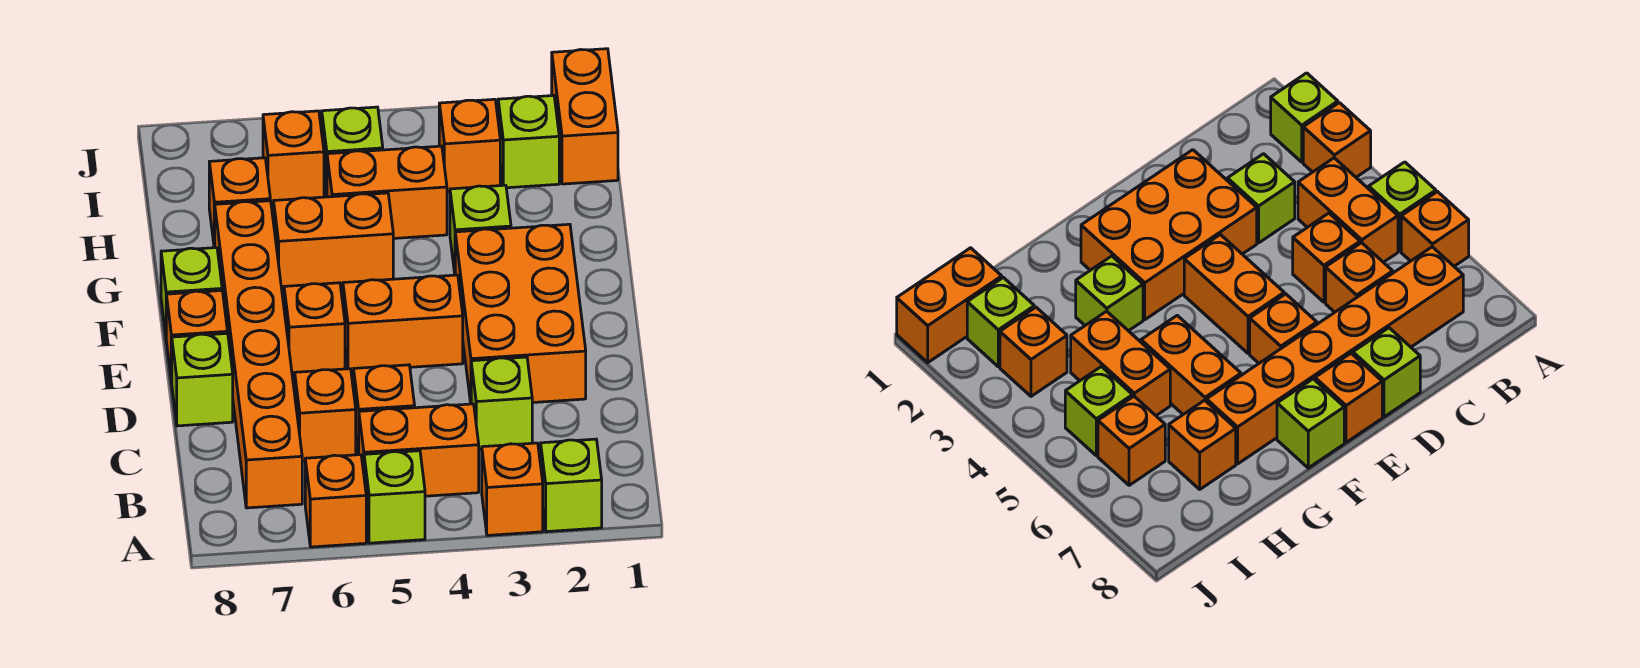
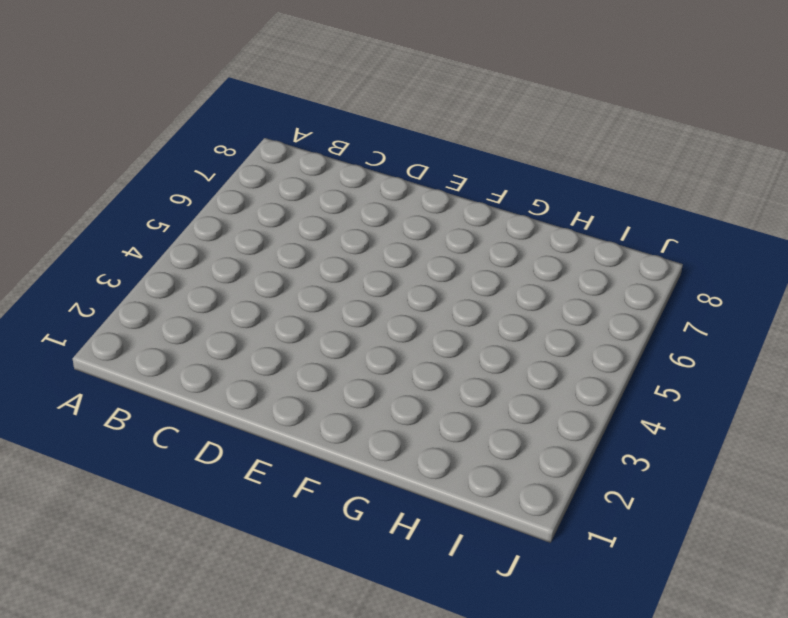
none -> lime brick A2 level 1
none -> orange brick A3 level 1
none -> lime brick A5 level 1

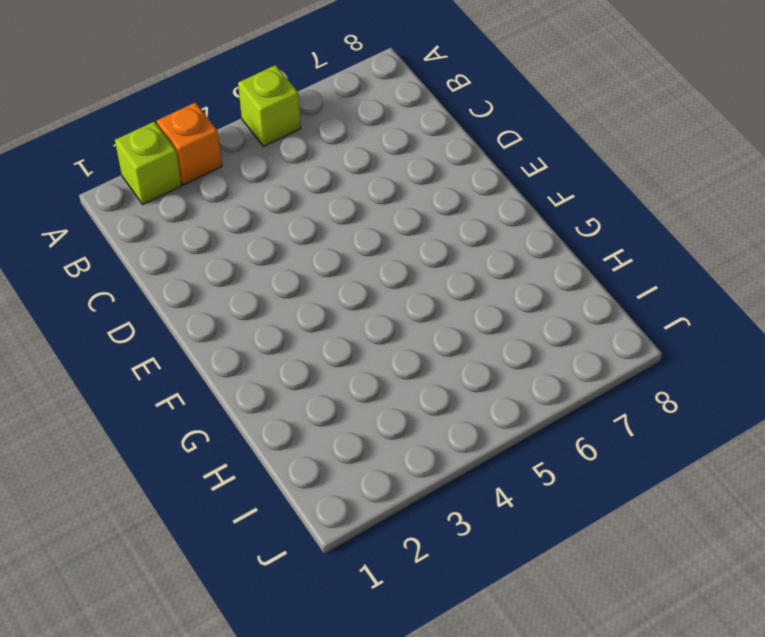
none -> orange brick A6 level 1
none -> orange brick B4:B5 level 1
none -> orange brick B7:G7 level 1

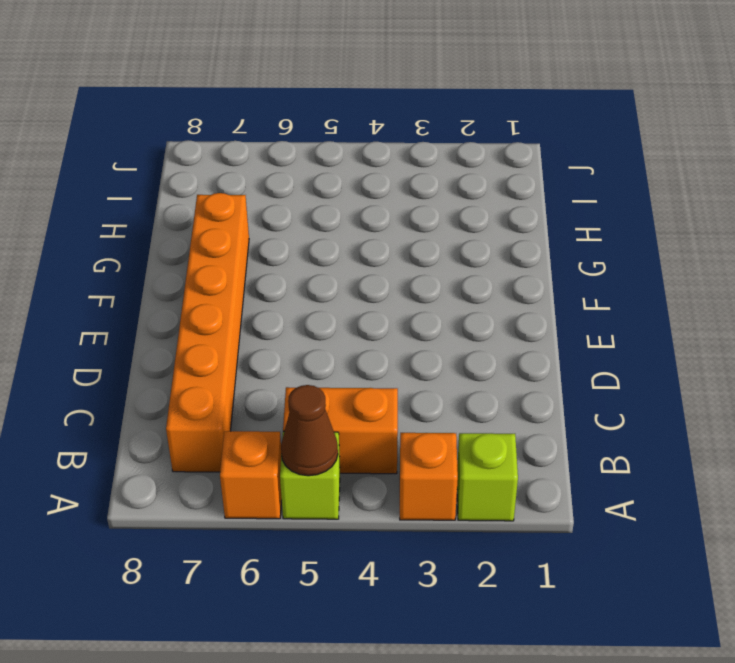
brown cone A5 level 2 -> none
none -> lime brick C3 level 1
none -> orange brick C5 level 1
none -> orange brick C6 level 1

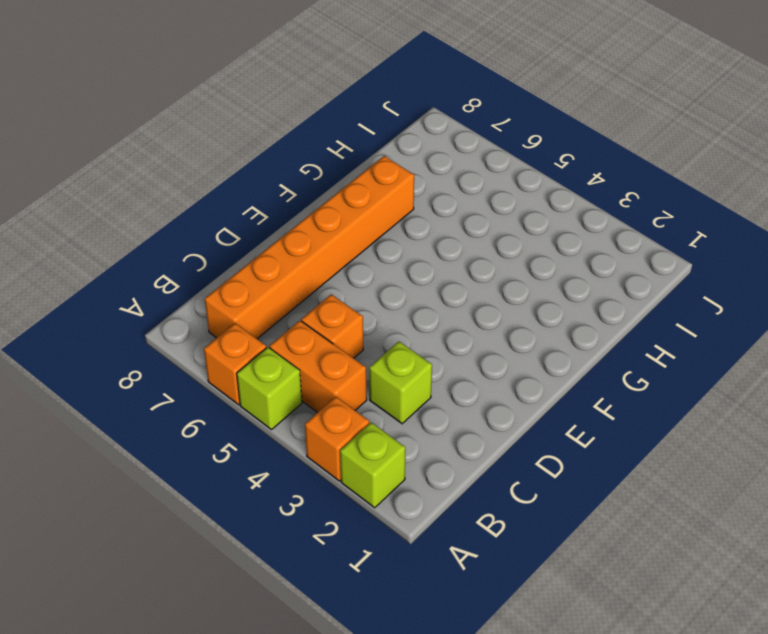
none -> orange brick C6 level 1
none -> orange brick D2:F3 level 1
none -> lime brick D8 level 1

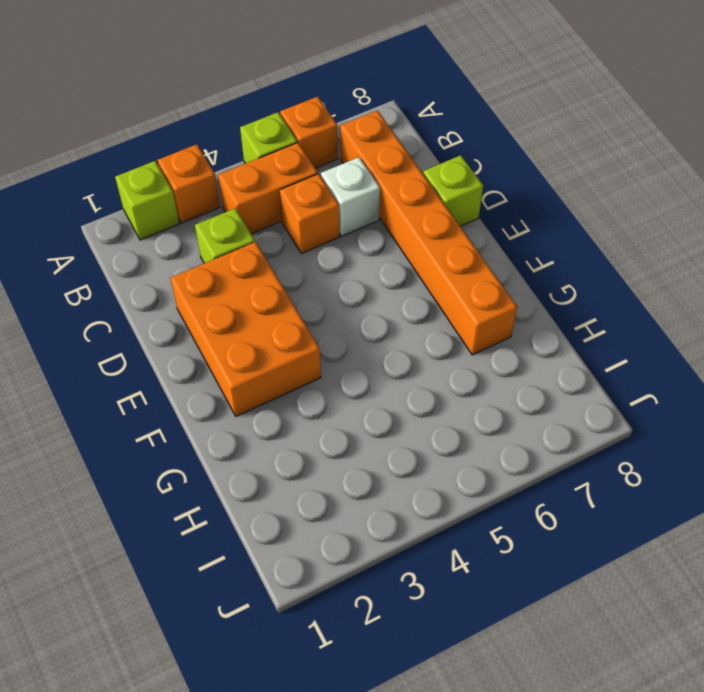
white brick C6 level 1 -> orange brick C6 level 1
none -> orange brick E4:E5 level 1
none -> orange brick E6 level 1
none -> orange brick E8 level 1

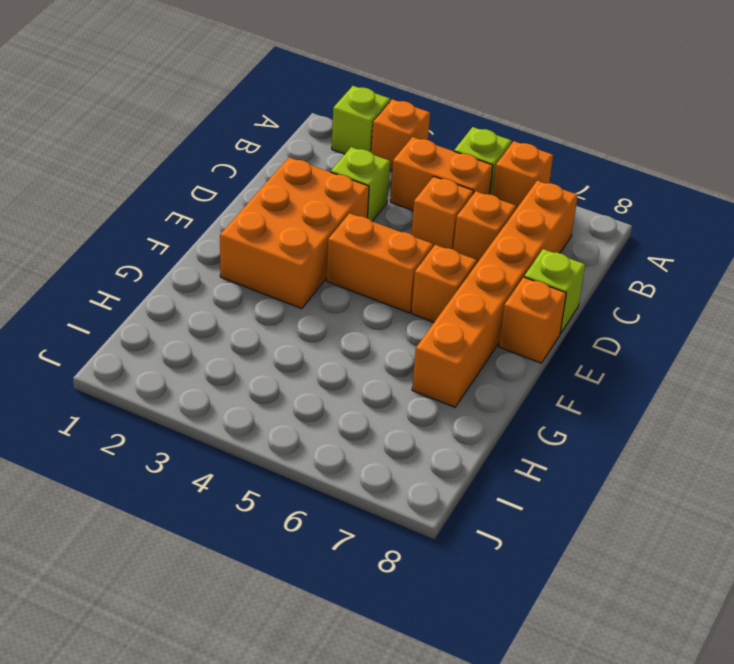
none -> lime brick F8 level 1
none -> lime brick G3 level 1
none -> orange brick G5:G6 level 1

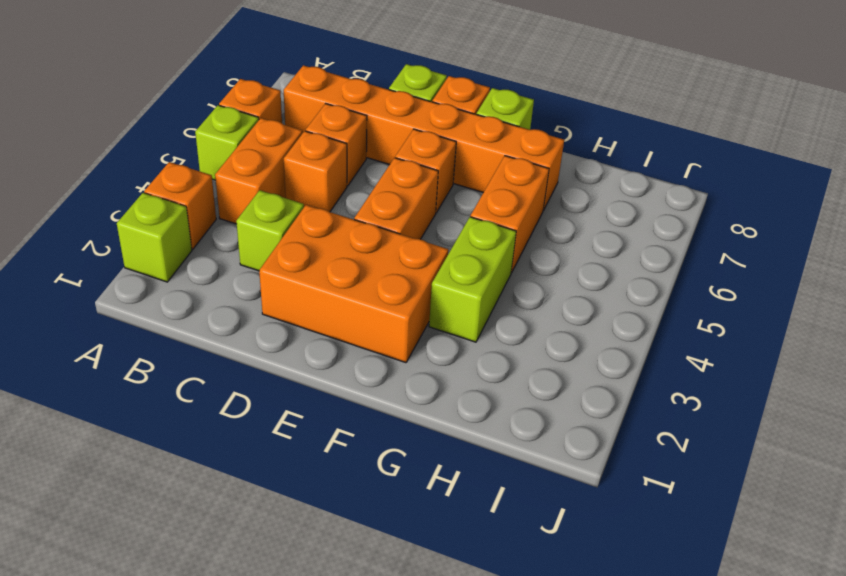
lime brick G3:G4 level 1 -> lime brick G3 level 1
none -> orange brick H4:H5 level 1
none -> orange brick H7 level 1
none -> orange brick I1:J1 level 1

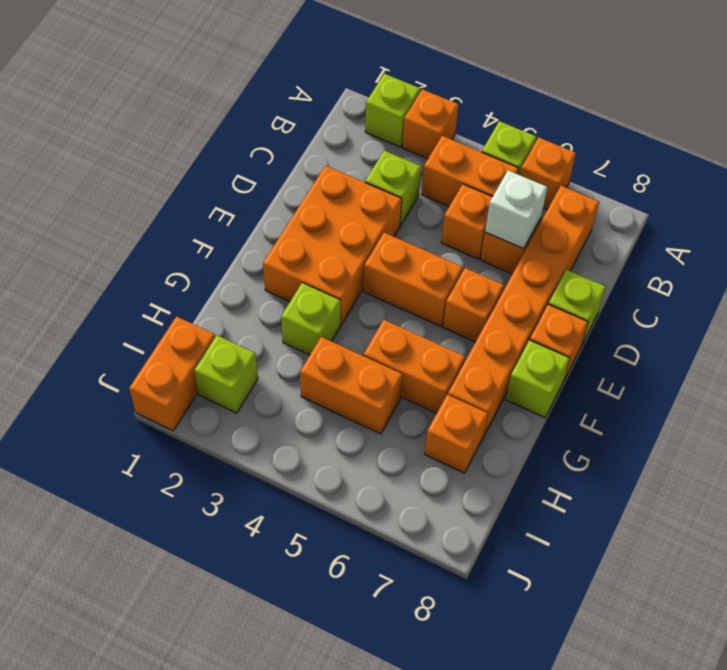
white brick C6 level 2 -> none
none -> orange brick I3 level 1
none -> lime brick I5 level 1
none -> orange brick I6 level 1

